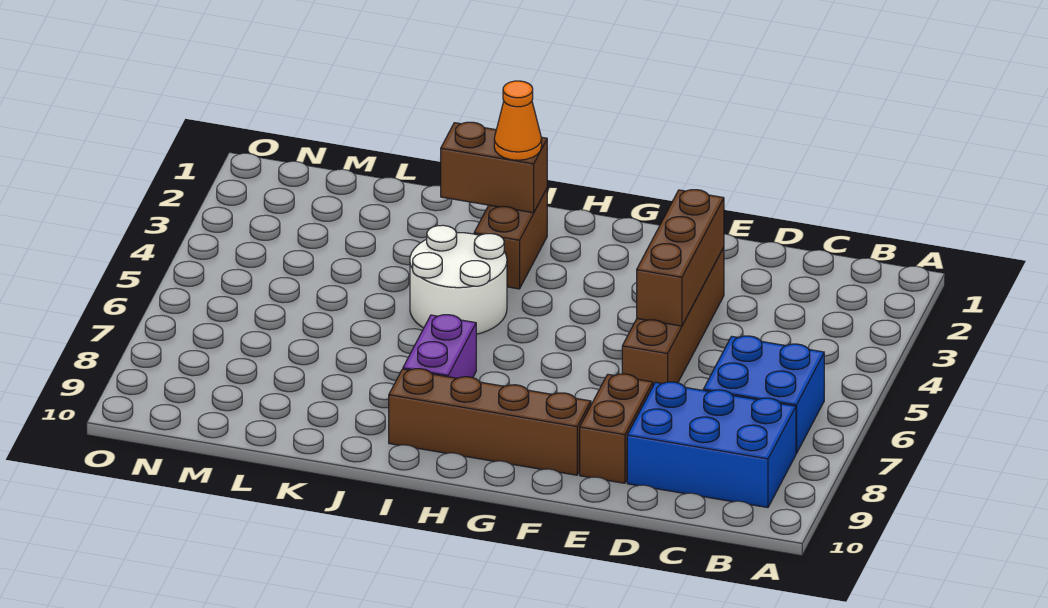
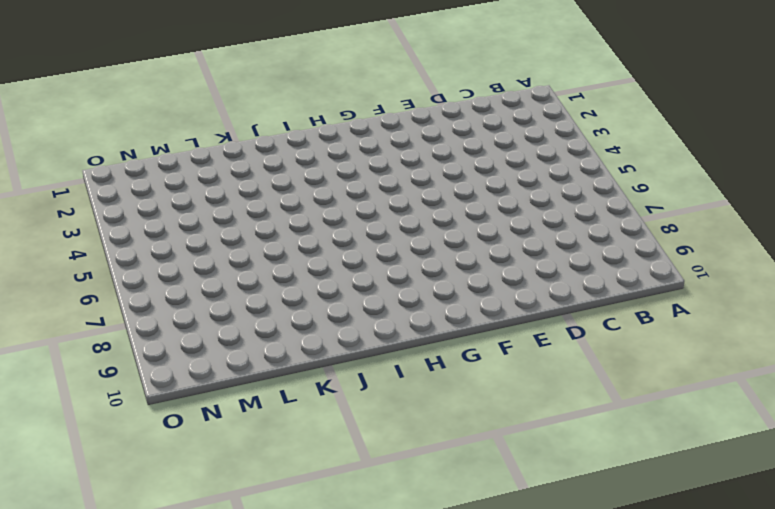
none -> blue brick B6:C7 level 1
none -> blue brick B8:D9 level 1

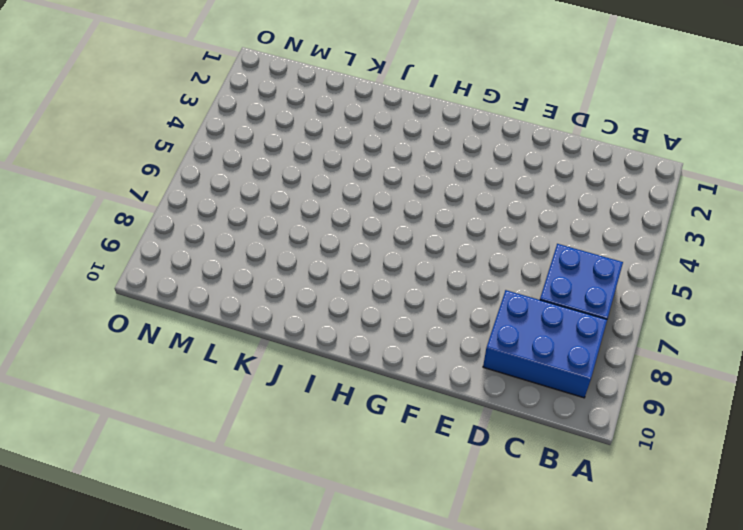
none -> brown brick E3:E6 level 1
none -> brown brick E8:E9 level 1

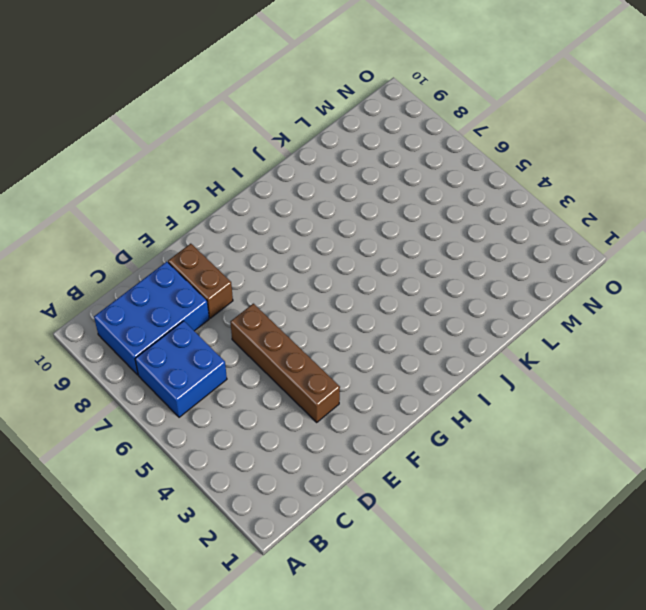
none -> brown brick F9:I9 level 1
none -> brown brick I2:I3 level 1

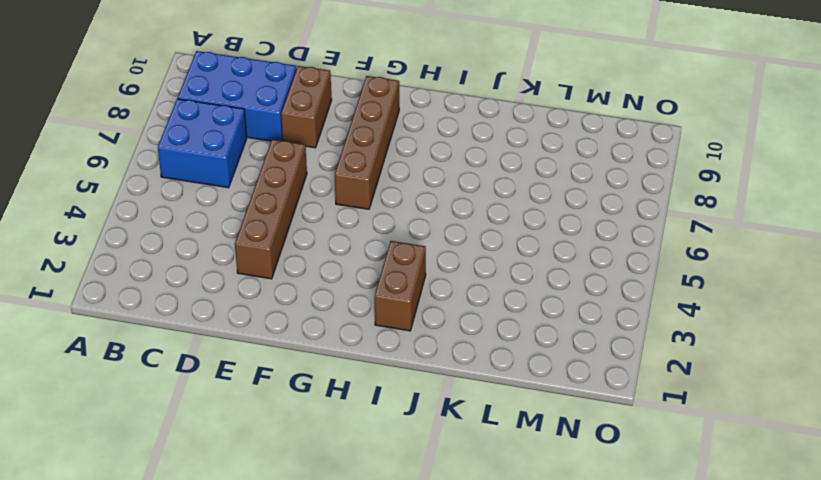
brown brick G6:G9 level 1 -> brown brick F9:I9 level 1
none -> white round brick I4:J5 level 1
none -> purple brick I7:I8 level 1

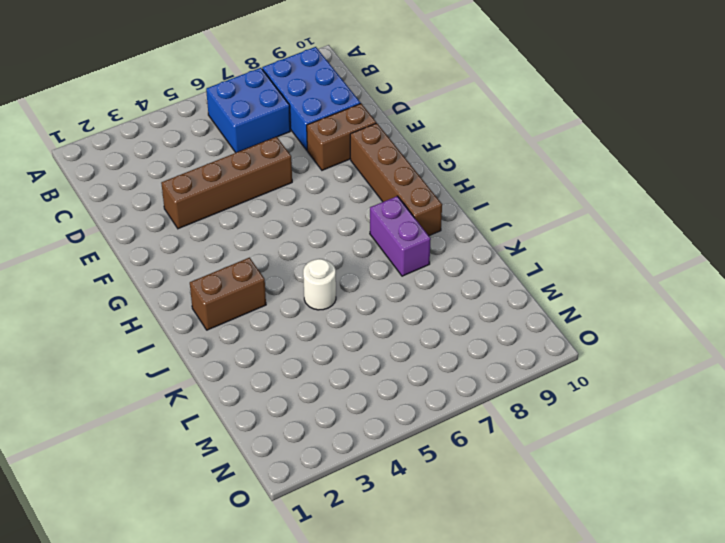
purple brick I8:J8 level 1 -> purple brick I7:I8 level 1
white round brick J5 level 1 -> white round brick I4:J5 level 1
none -> brown brick E3:E5 level 2
none -> brown brick I2:J2 level 2

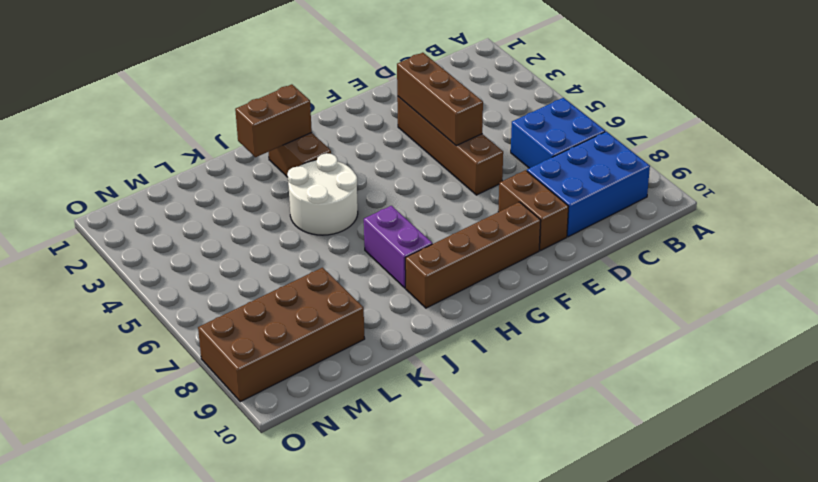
brown brick L8:O9 level 1 -> none
none -> orange cone I2 level 3

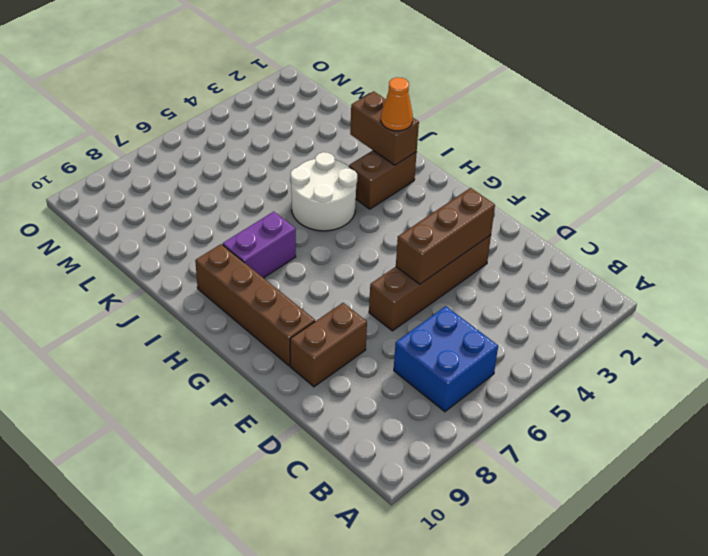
none -> blue brick B8:D9 level 1

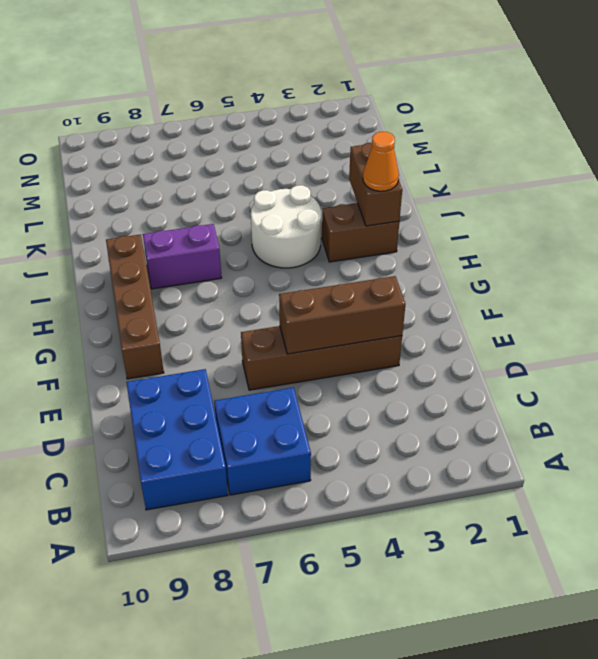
none -> brown brick E8:E9 level 1

